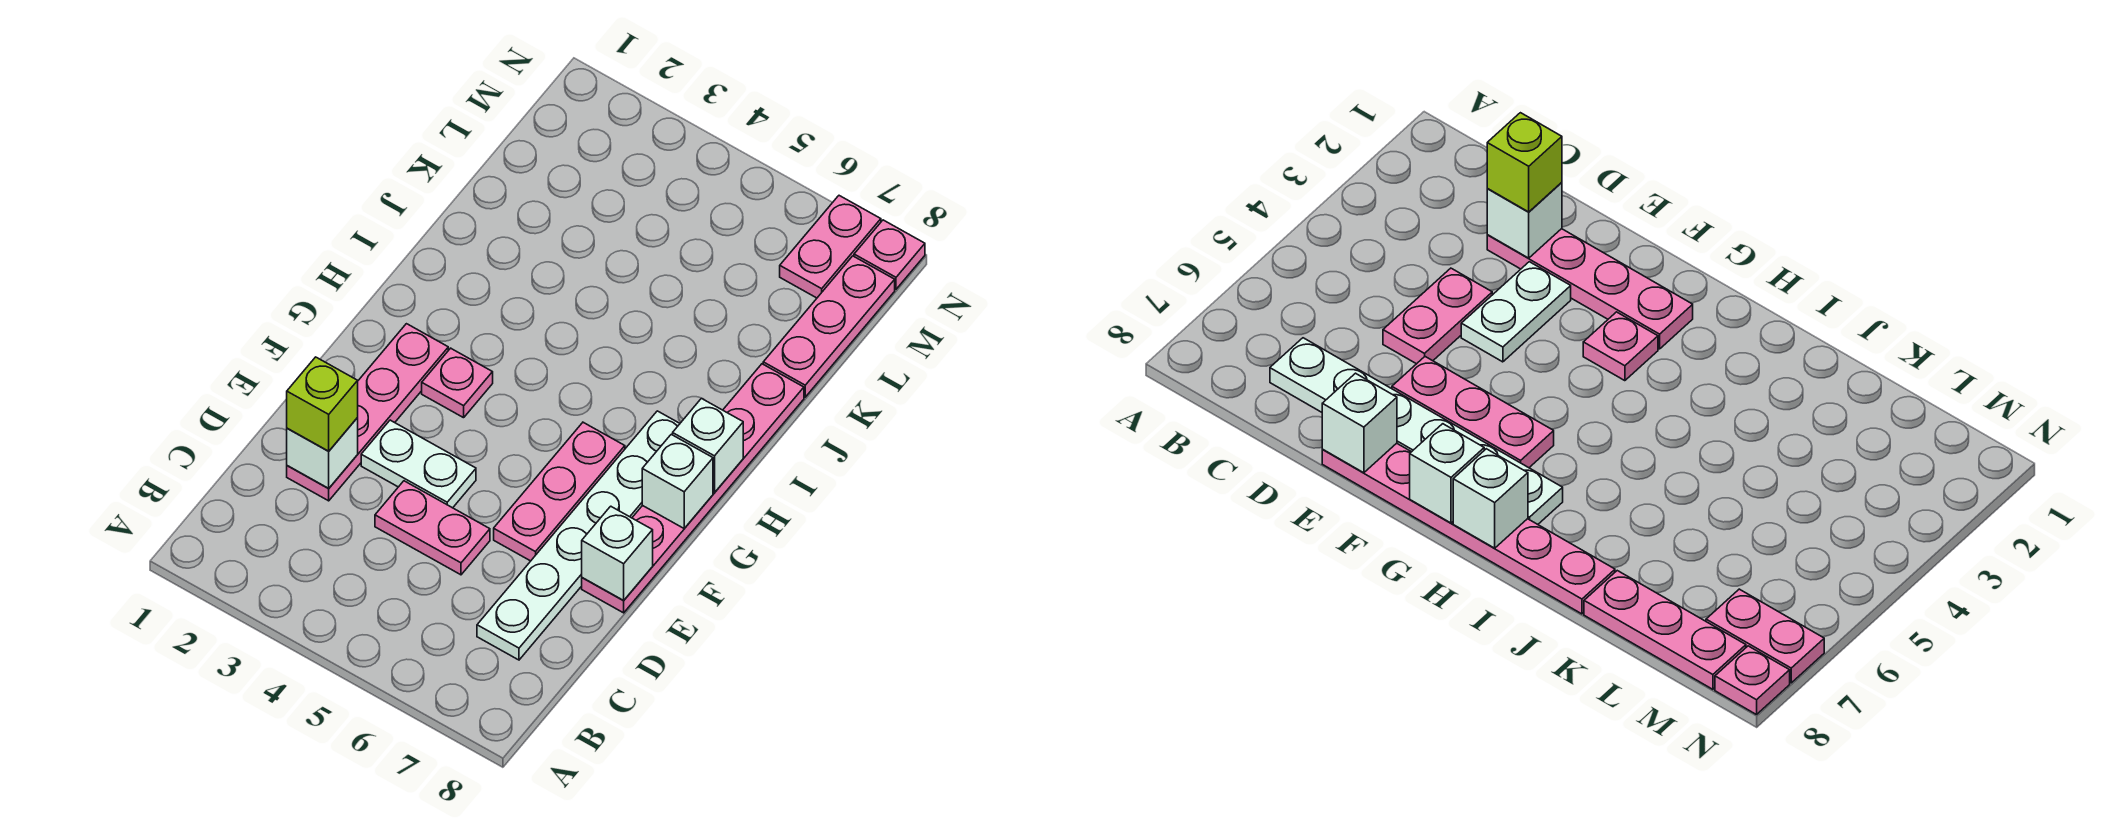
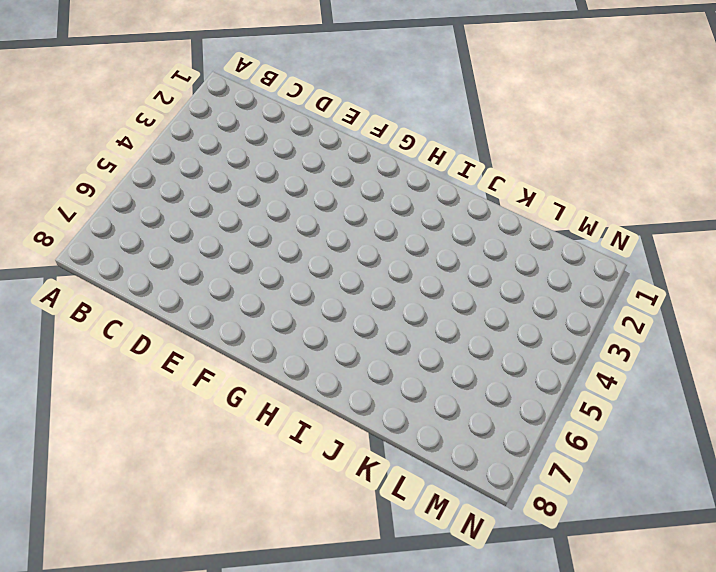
none -> white plate C7:H7 level 1
none -> pink plate D2:G2 level 1
none -> pink plate D4:D5 level 1

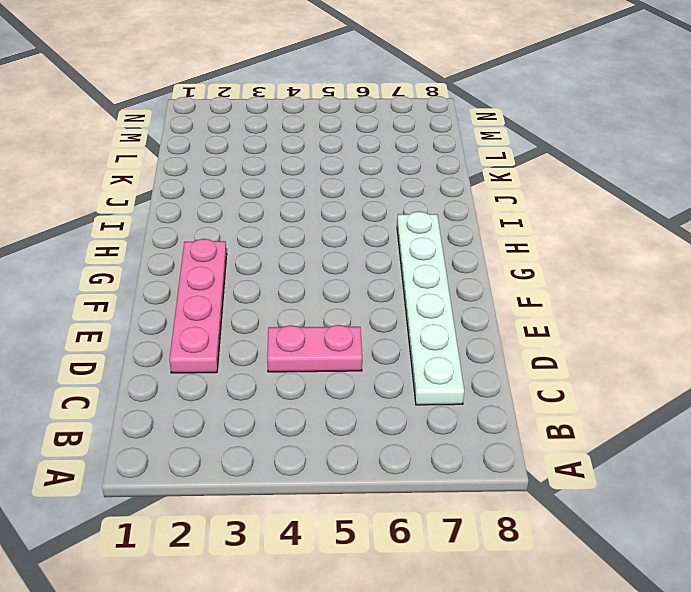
none -> white plate E3:E4 level 1
none -> pink plate E6:G6 level 1
none -> pink plate E8:J8 level 1

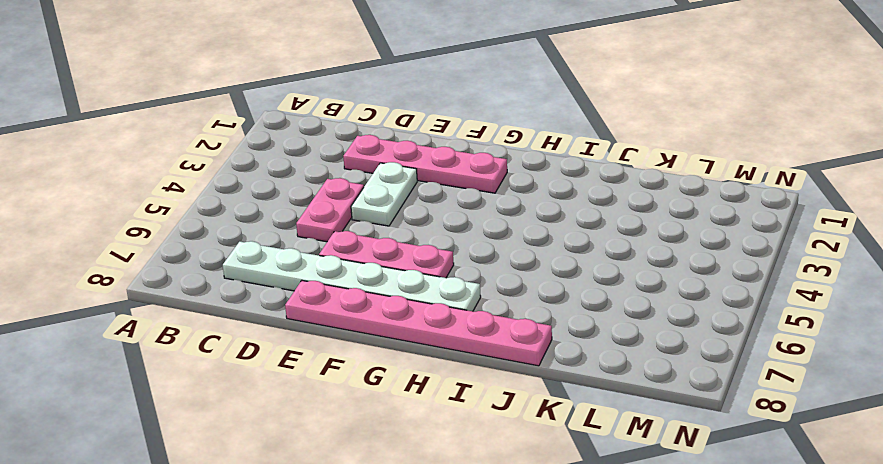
none -> pink plate G3 level 1
none -> pink plate K8:M8 level 1
none -> pink plate M7:N7 level 1

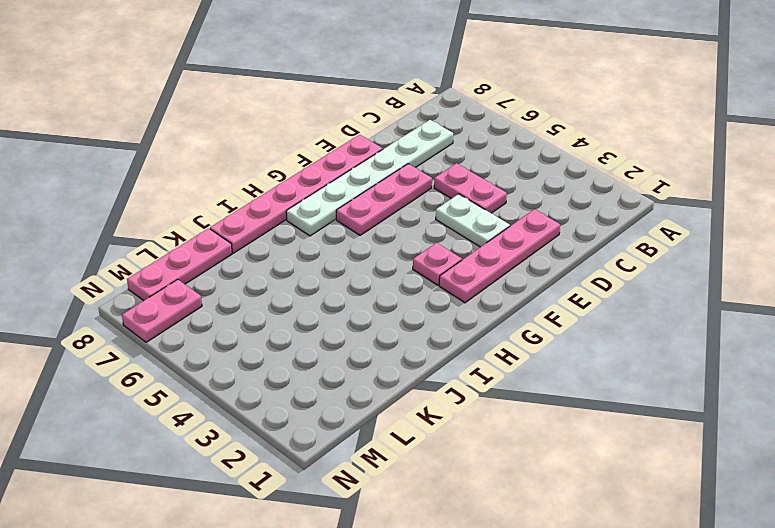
none -> pink plate N8 level 1
none -> white brick D2 level 2
none -> white brick E8 level 2

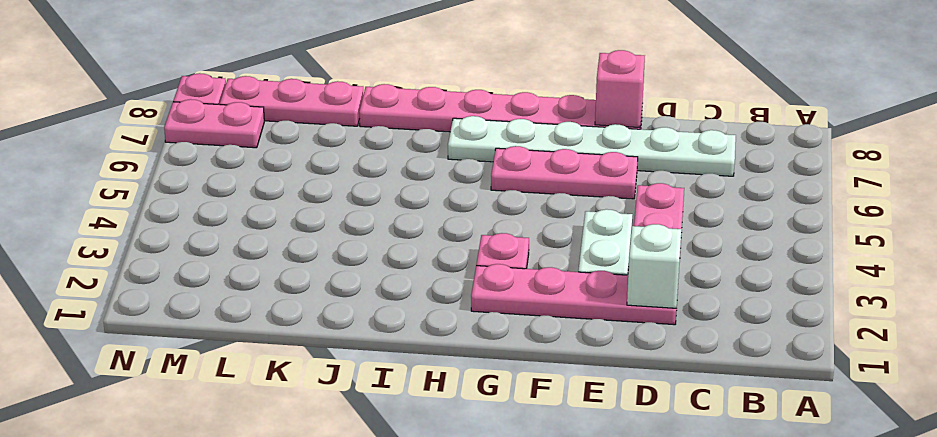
pink brick E8 level 2 -> white brick E8 level 2
none -> white brick G8 level 2
none -> white brick H8 level 2
none -> lime brick D2 level 3

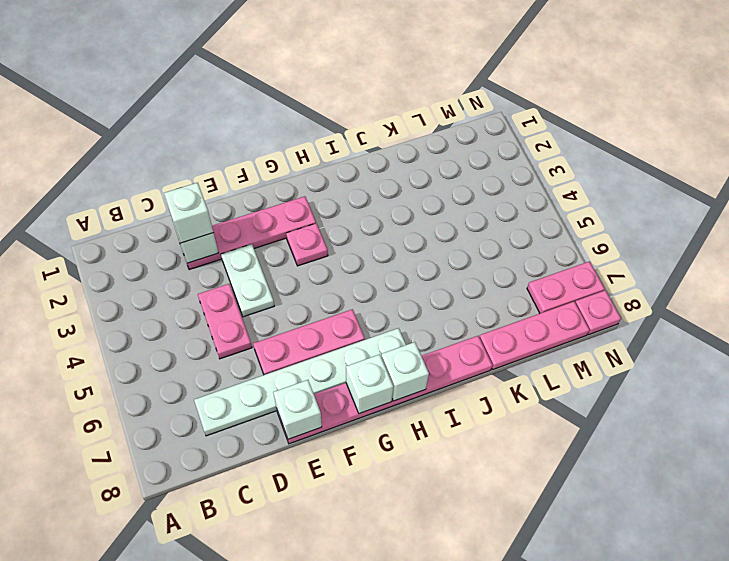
white brick D2 level 3 -> lime brick D2 level 3

